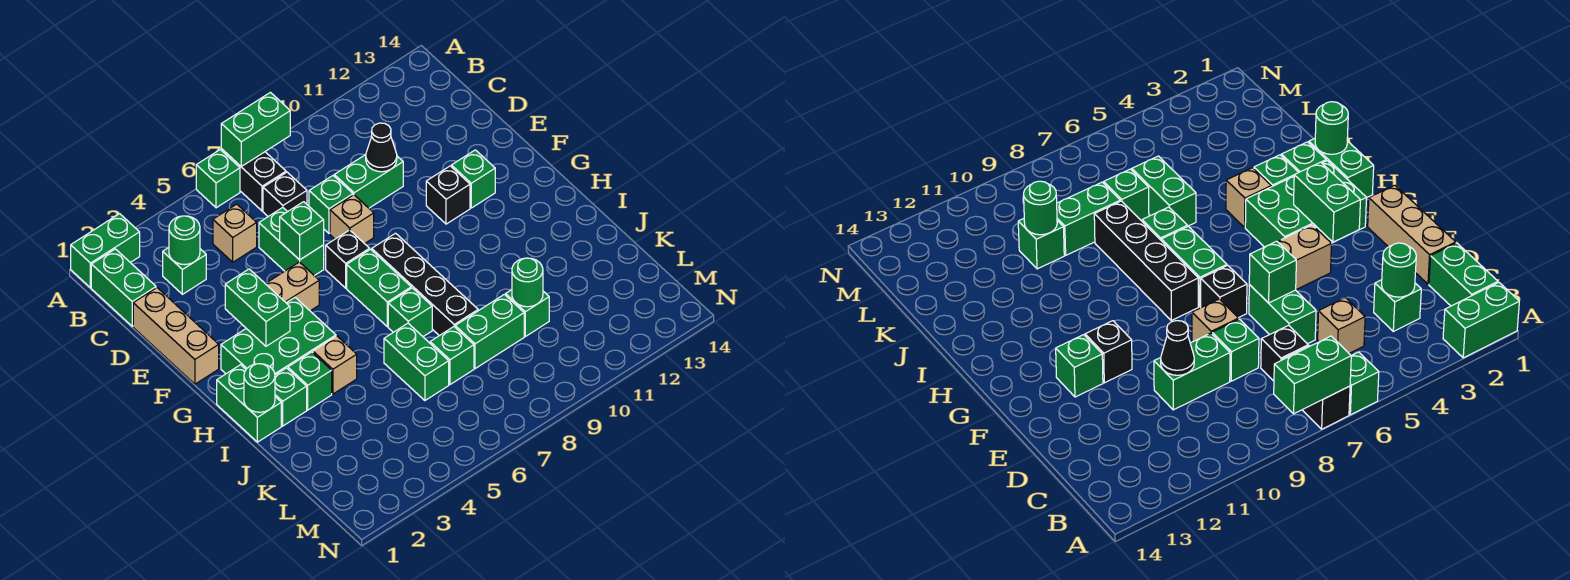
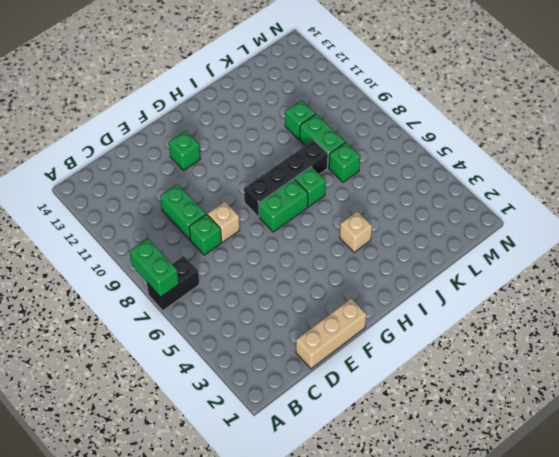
none -> green brick A1:A2 level 1
none -> green brick A6 level 1
none -> green brick B1:C1 level 1
none -> green brick C3 level 1

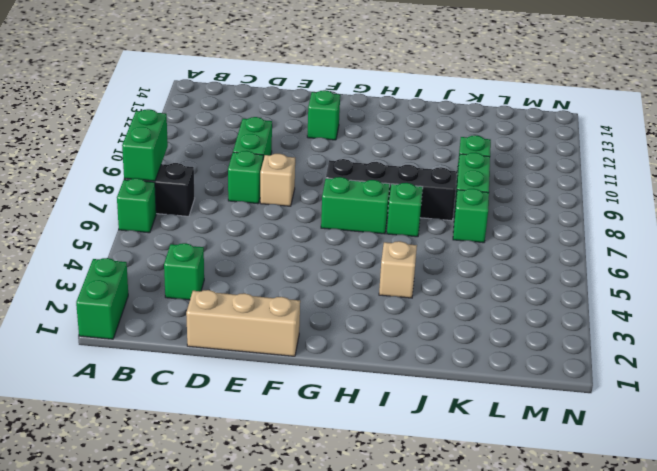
none -> green brick B1:C1 level 1
none -> tan brick C5 level 1
none -> black brick C7 level 1
none -> green brick D6:E6 level 1

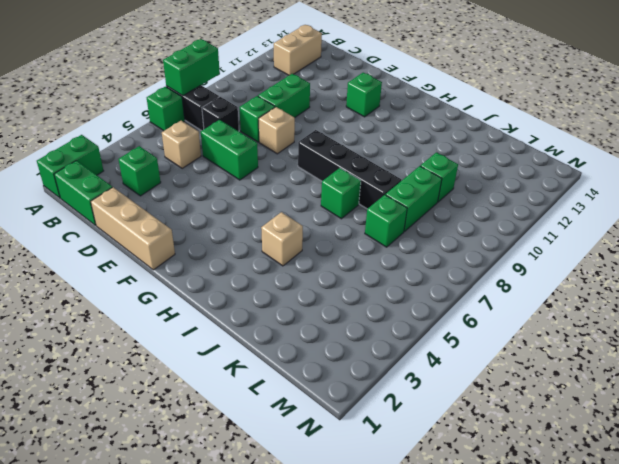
tan brick B12:B13 level 1 -> tan brick F4:F5 level 1
none -> black brick F7 level 1
none -> black brick F11 level 1
none -> green brick G2:H4 level 1
none -> green brick G7:H7 level 1

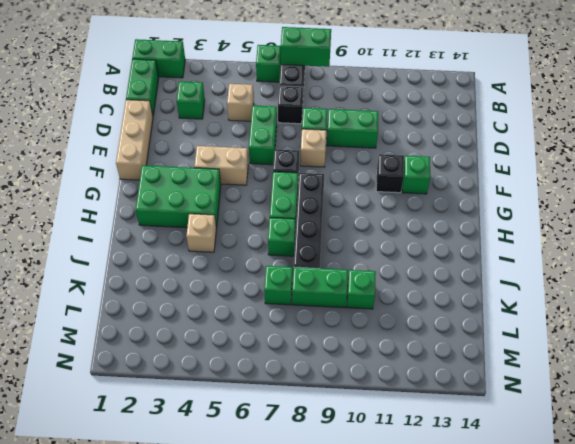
none -> green brick H1:I1 level 1
none -> green brick I2 level 1
none -> green brick I3 level 1
none -> green brick J6:K6 level 1

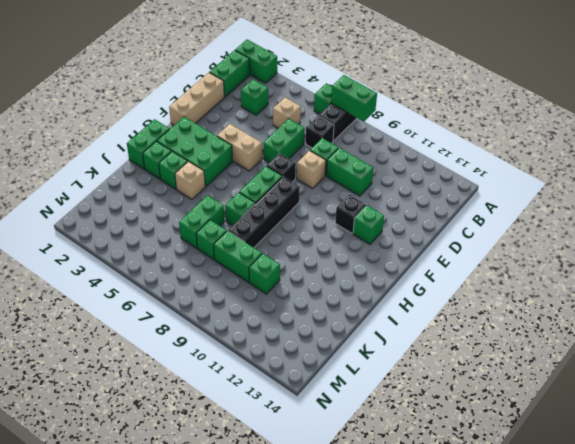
none -> green round brick C3 level 2
none -> black cone D10 level 2
none -> green brick E6 level 2
none -> green brick F3:G3 level 2

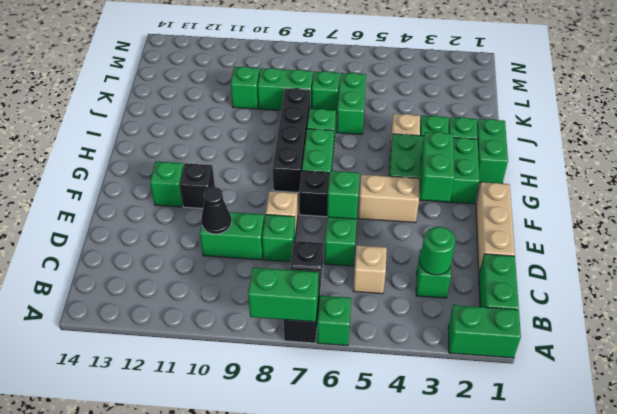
none -> green round brick I1 level 2
none -> green round brick K10 level 2

